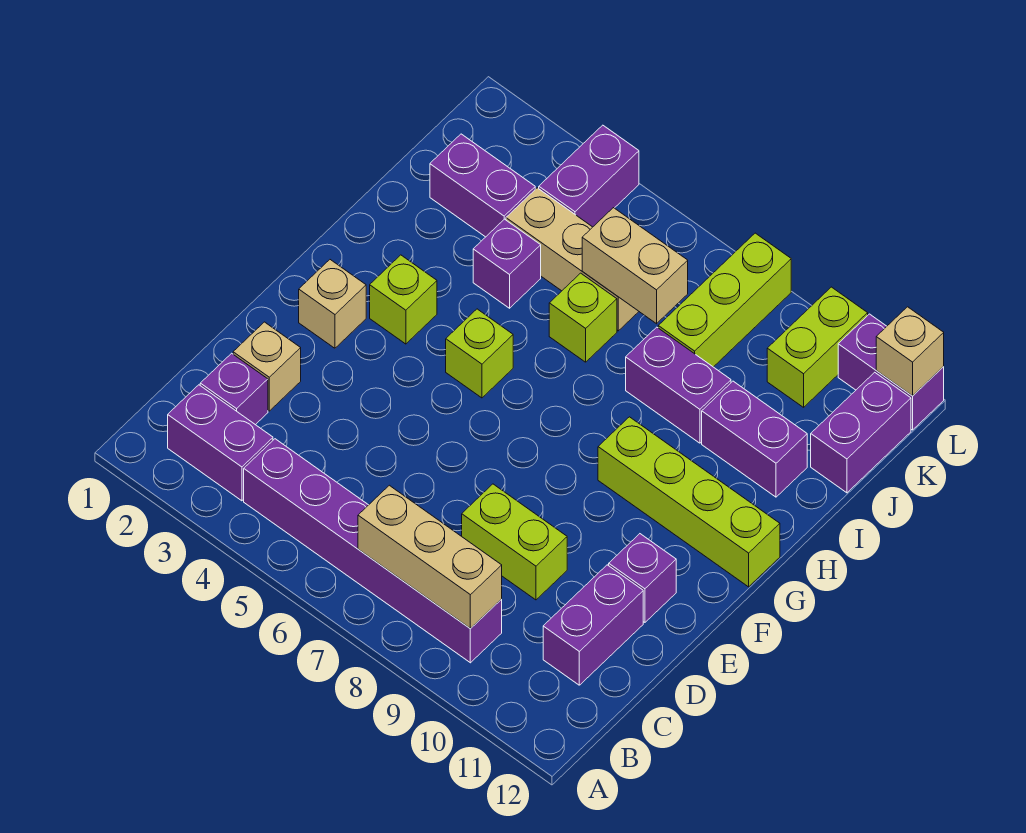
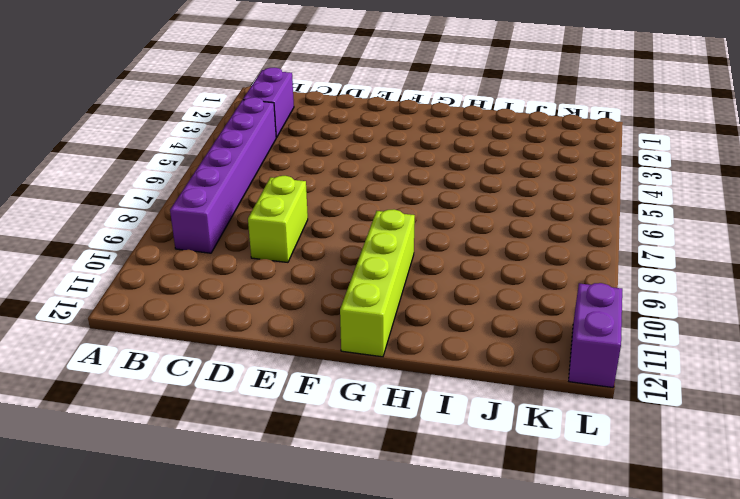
none -> purple brick C2 level 1
none -> purple brick C11:D11 level 1
none -> tan brick D2 level 1

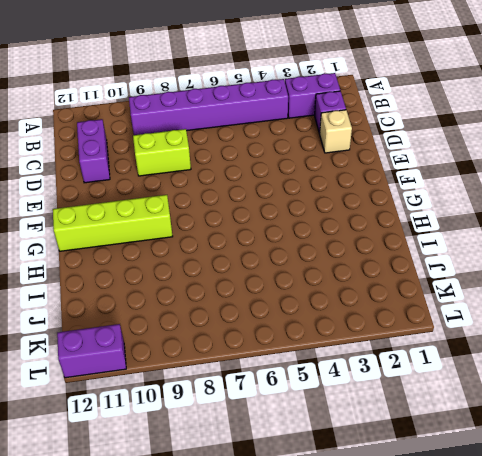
none -> purple brick E11 level 1
none -> tan brick F2 level 1
none -> lime brick G3 level 1

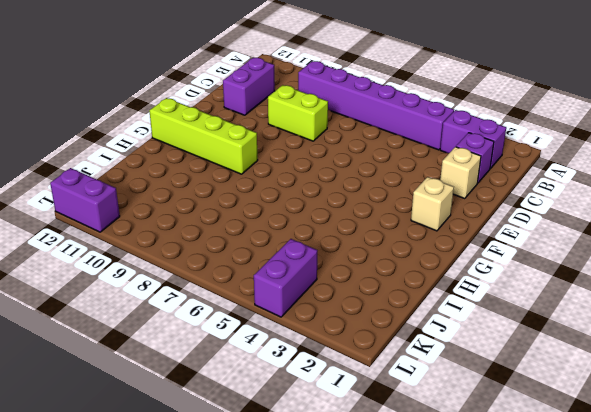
none -> purple brick E11 level 1
none -> lime brick G3 level 1
none -> lime brick G5 level 1

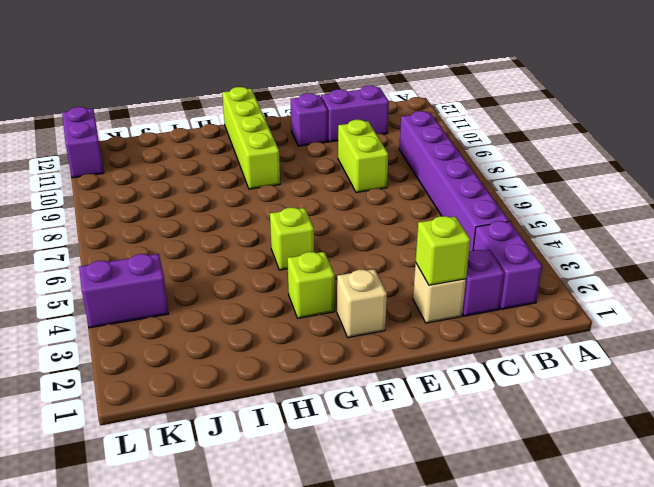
lime brick D2 level 2 -> lime brick I6 level 1
none -> purple brick I4 level 1
none -> purple brick I8:I9 level 1
none -> purple brick I10:I11 level 1

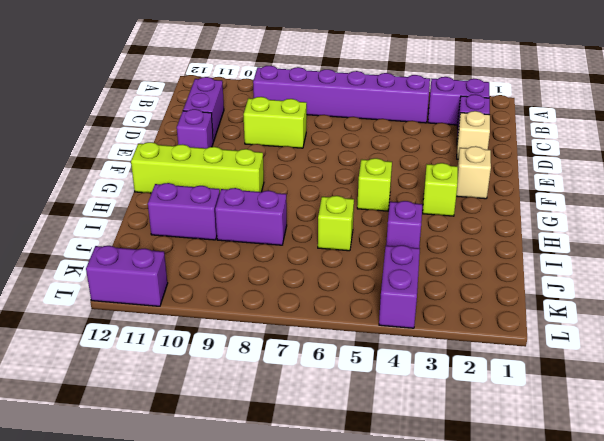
none -> purple brick J2:J3 level 1
none -> tan brick J4:J6 level 1
none -> lime brick J8:L8 level 1

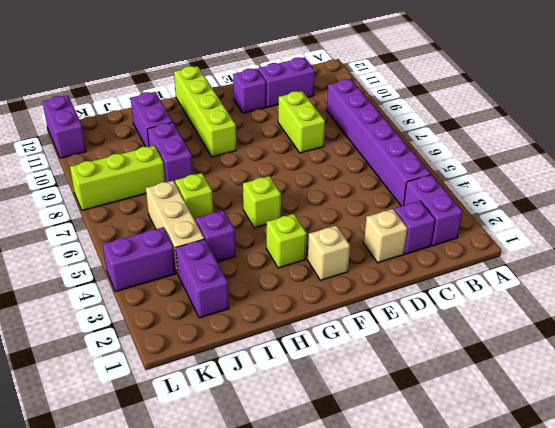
none -> purple brick J12:K12 level 1
none -> lime brick K10:L10 level 1
none -> tan brick B7:B9 level 2

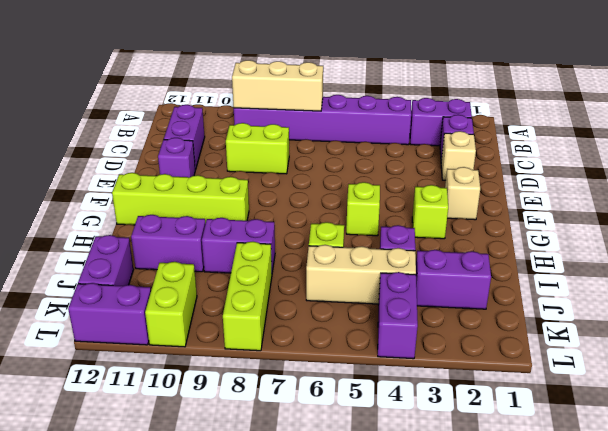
none -> tan brick J6:J7 level 2
none -> tan brick L12 level 2

